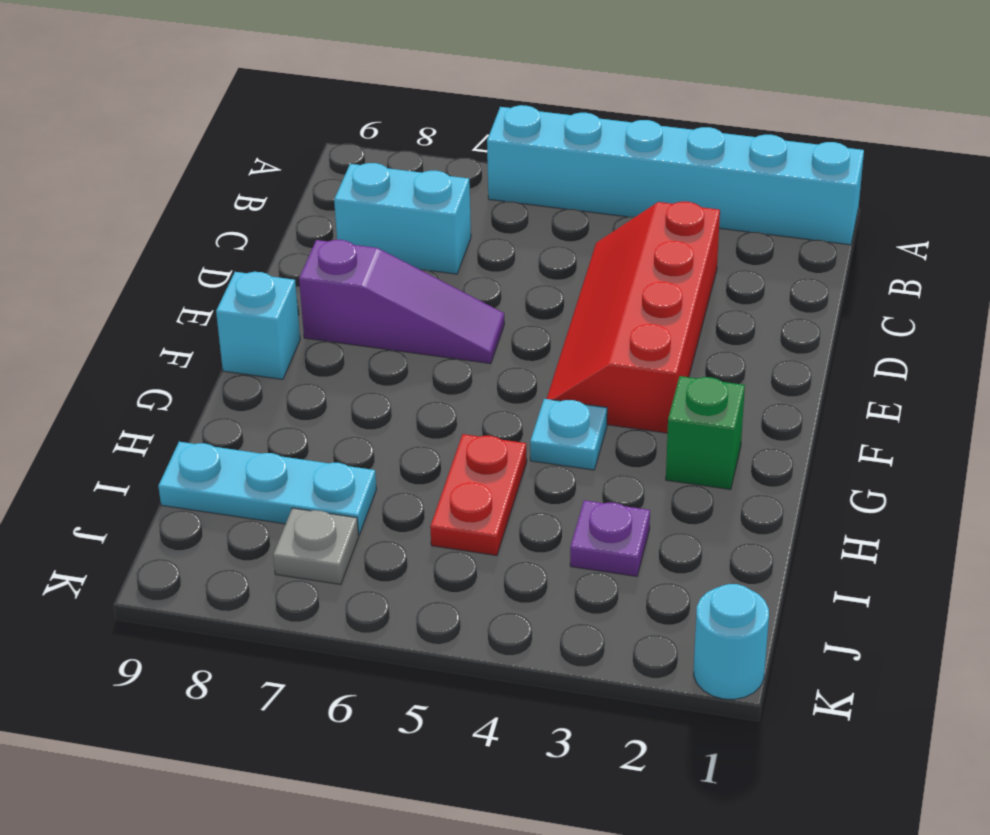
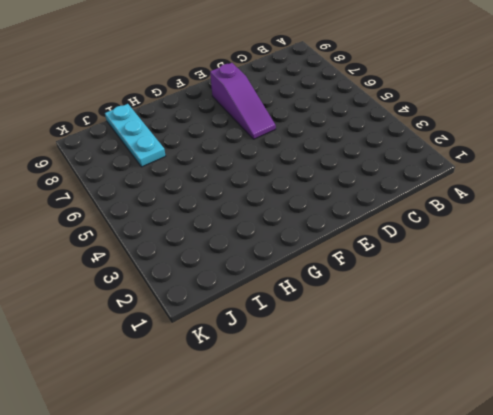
none -> cyan brick A1:A6 level 1
none -> red slope C3:F4 level 1 top 3
none -> cyan brick C7:C8 level 1

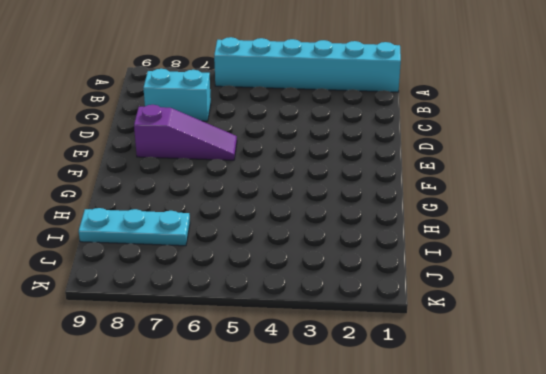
none -> red slope C3:F4 level 1 top 3
none -> cyan brick F9 level 1
none -> green brick G2 level 1

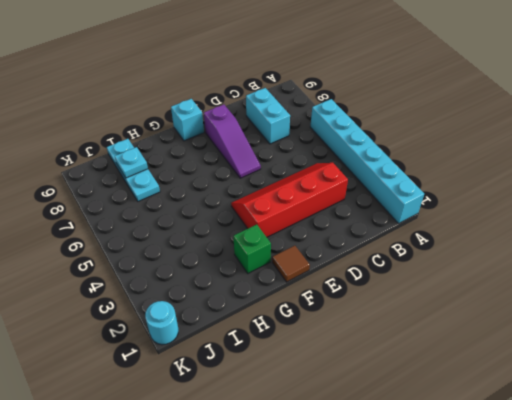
brown tile F1 level 1 -> none
cyan plate I8 level 2 -> cyan plate G4 level 1
none -> red plate H5:I5 level 1
none -> purple plate I3 level 1
none -> grey plate J7 level 1

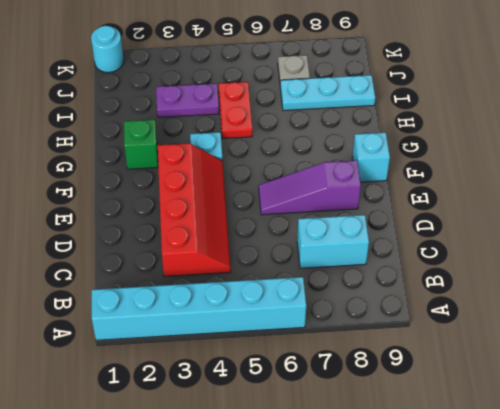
purple plate I3:I4 level 1 -> purple plate I3 level 1

